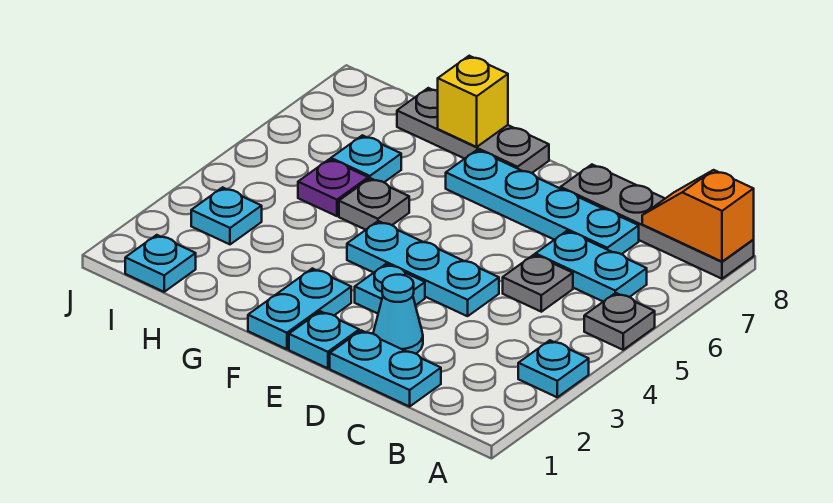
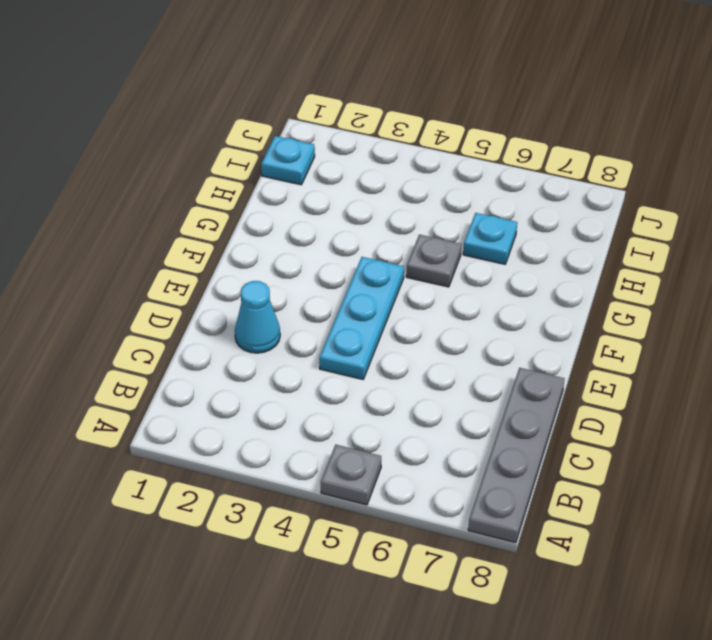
none -> cyan plate A3 level 1
none -> cyan plate B6:C6 level 1
none -> cyan plate C1:D1 level 1

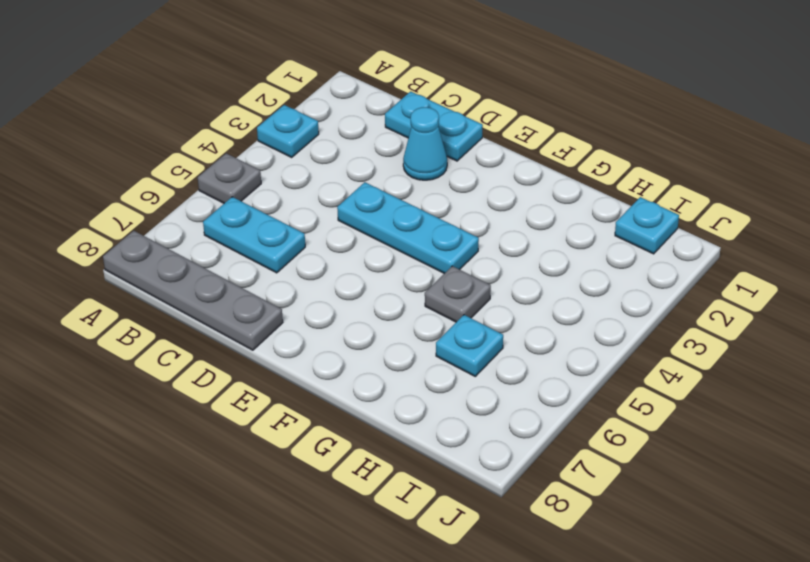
none -> grey plate C5 level 1
none -> cyan plate C7:F7 level 1
none -> cyan plate E1 level 1

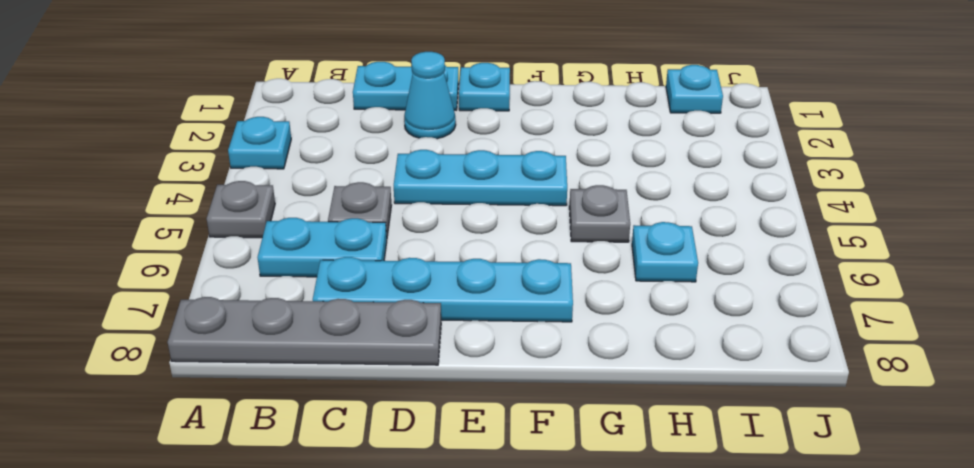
none -> cyan plate E3 level 1
none -> cyan plate F1:F2 level 1
none -> grey plate F8:H8 level 1

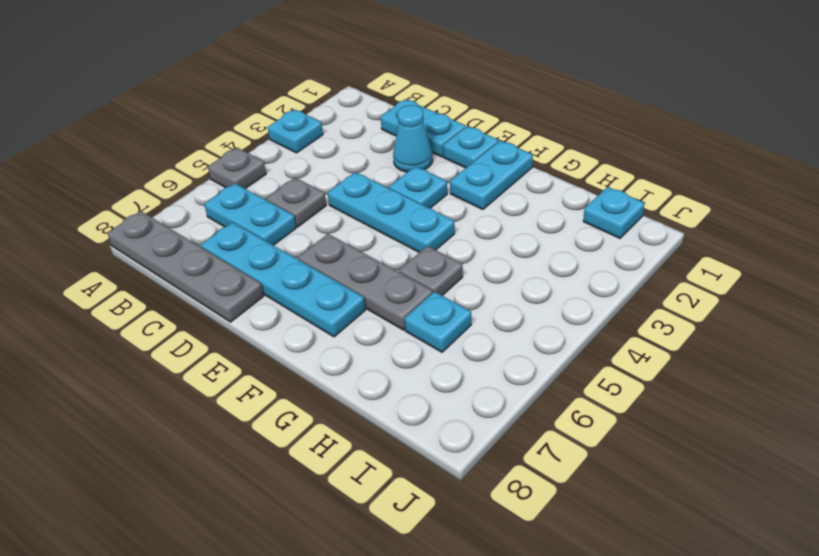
grey plate E6:G6 level 1 -> grey plate F8:H8 level 1
none -> purple plate H5 level 1
none -> cyan plate I3 level 1
none -> orange slope A8:B8 level 2 top A

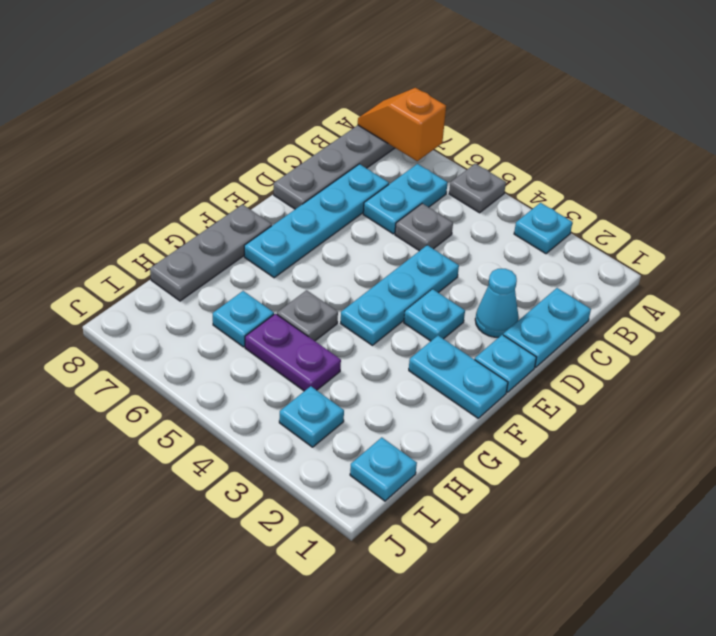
orange slope A7:A8 level 2 top 7 -> orange slope A8:B8 level 2 top A
purple plate H4:H5 level 1 -> purple plate H5 level 1
none -> yellow brick G8 level 2

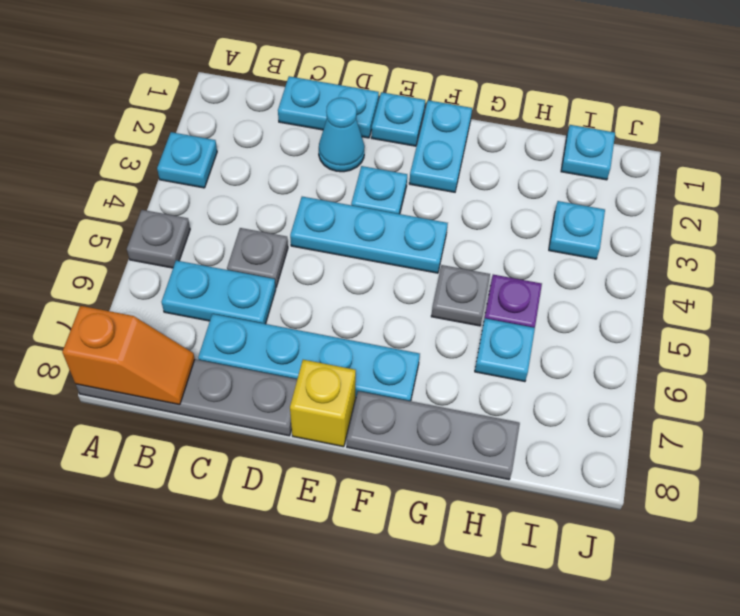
yellow brick E8 level 1 -> yellow brick G8 level 2

